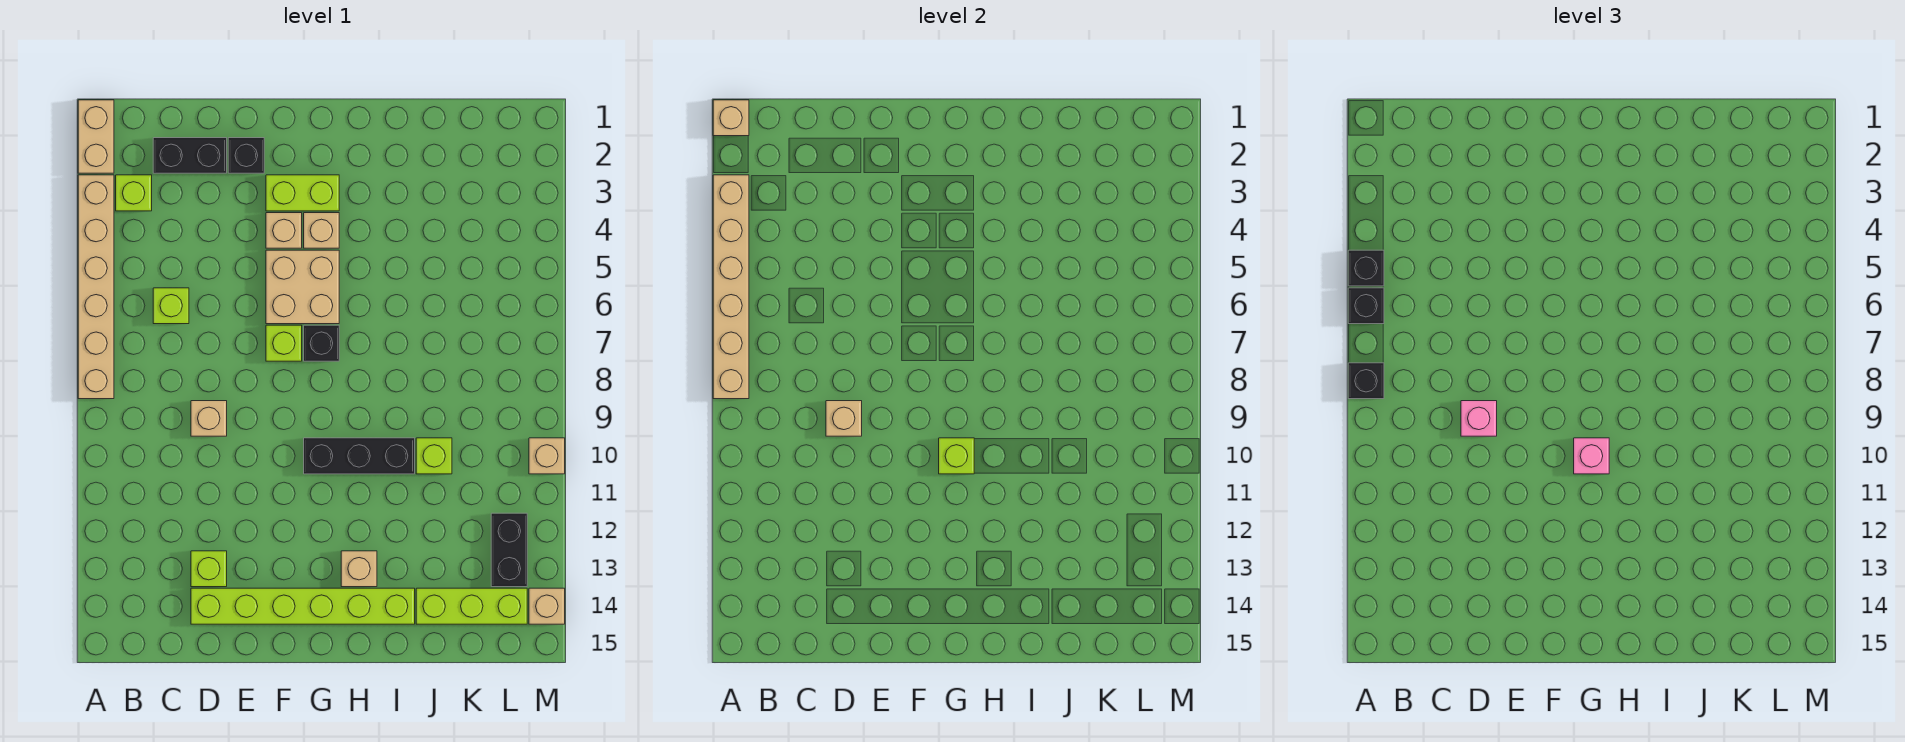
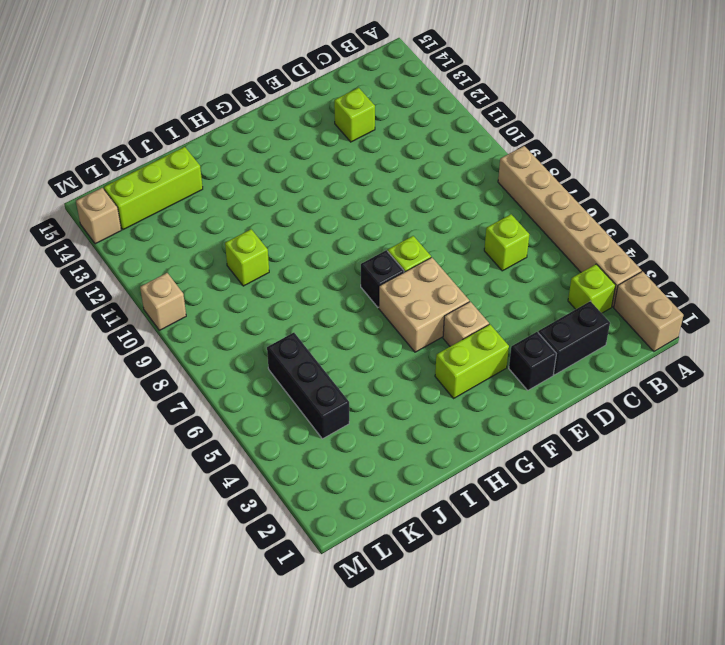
black brick K4:K6 level 1 -> black brick G10:I10 level 1
none -> tan brick D9 level 1
none -> lime brick D14:I14 level 1
none -> tan brick G4 level 1
none -> tan brick H13 level 1

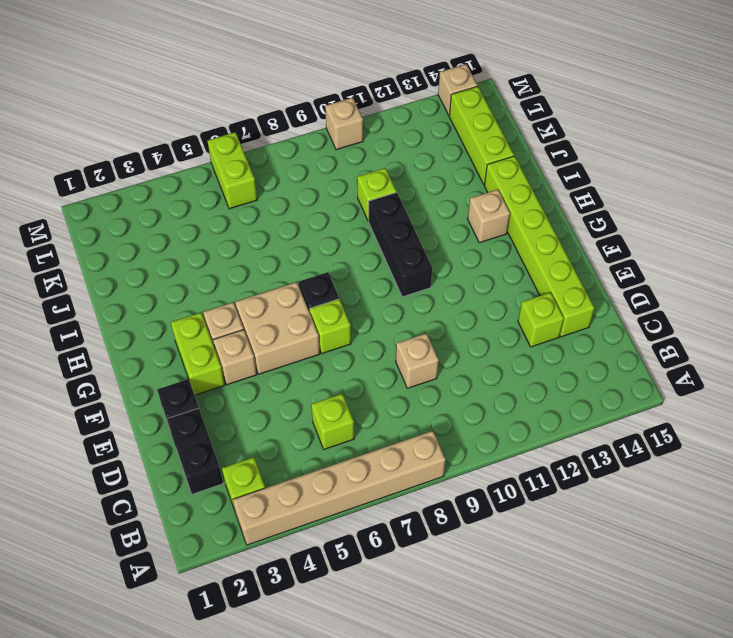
lime brick L6:M6 level 1 -> none
none -> tan brick A1:A2 level 1
none -> black brick L12:L13 level 1
none -> tan brick A1 level 2
none -> tan brick A3:A8 level 2

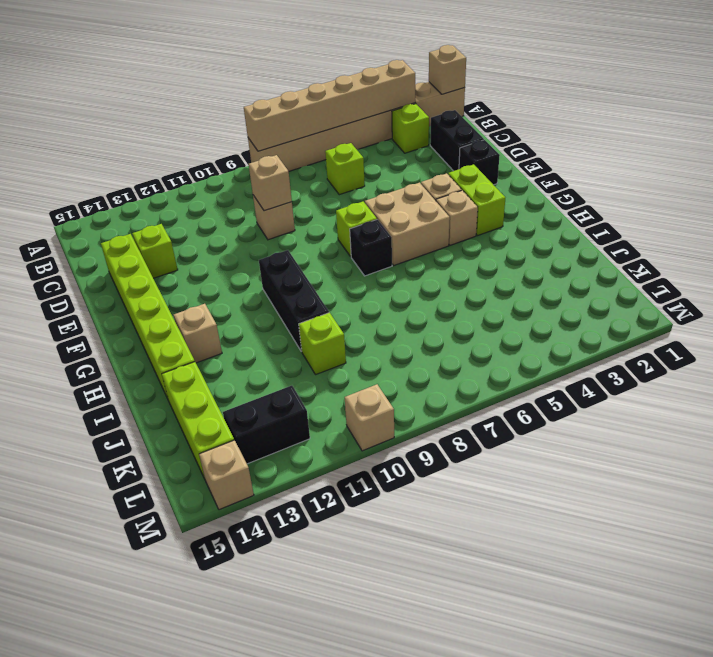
none -> lime brick G10 level 2
none -> black brick A5 level 3
none -> black brick A6 level 3
none -> black brick A8 level 3

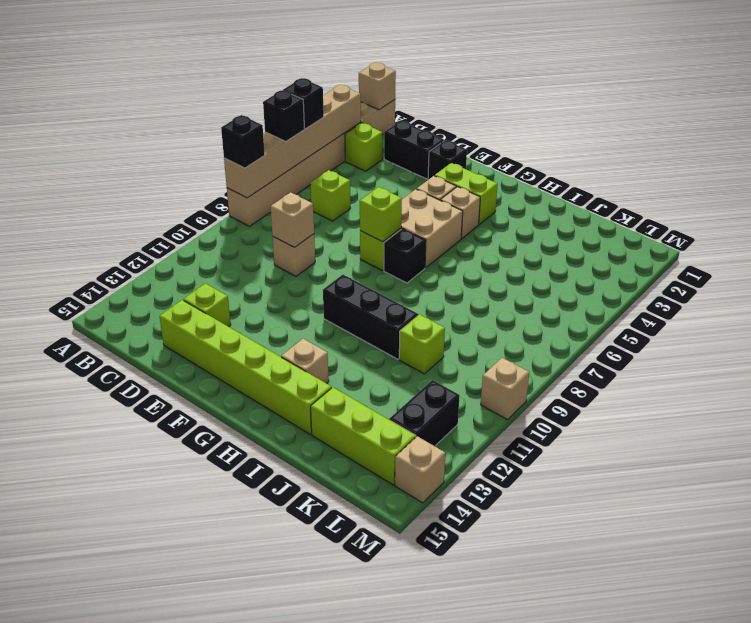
lime brick F7 level 2 -> lime brick G10 level 2
none -> pink brick D9 level 3
none -> pink brick G10 level 3

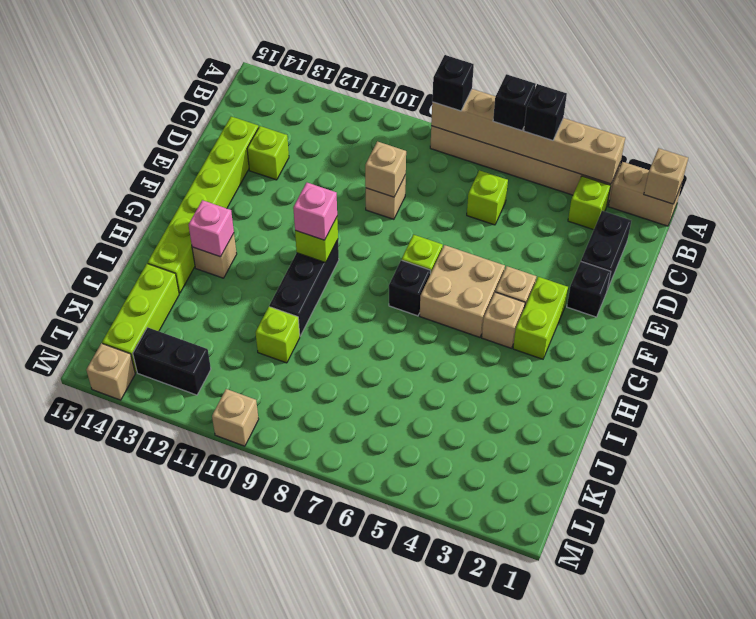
pink brick H13 level 2 -> pink brick D9 level 3

